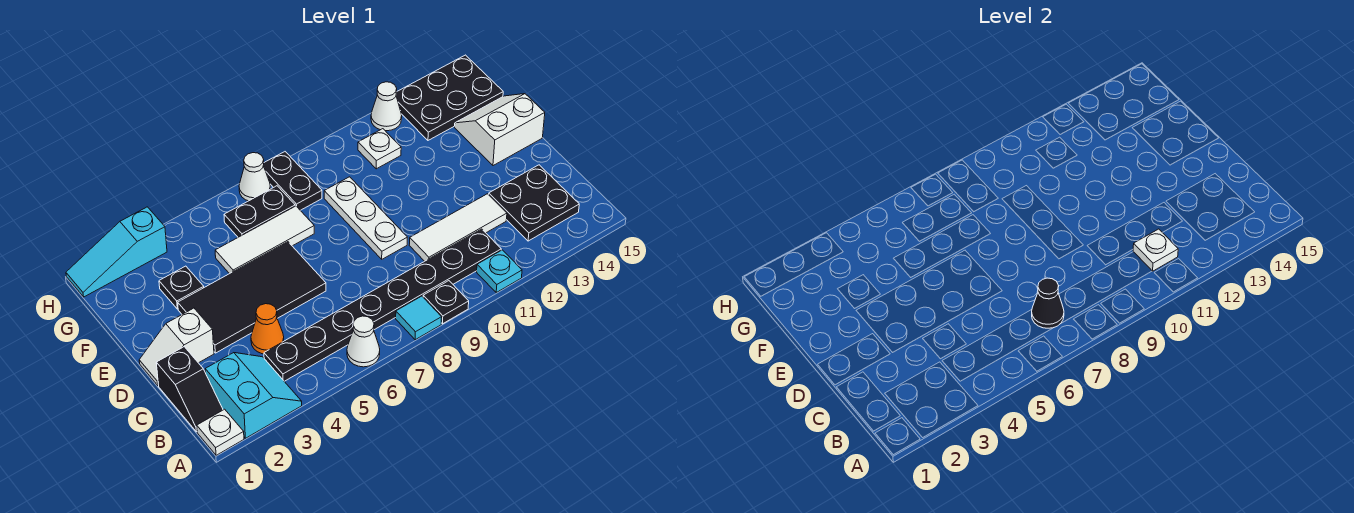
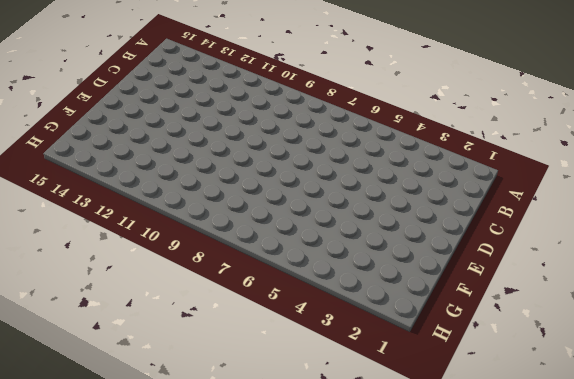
none -> white plate A1 level 1
none -> cyan slope A2:B3 level 1 top 2
none -> white cone A6 level 1

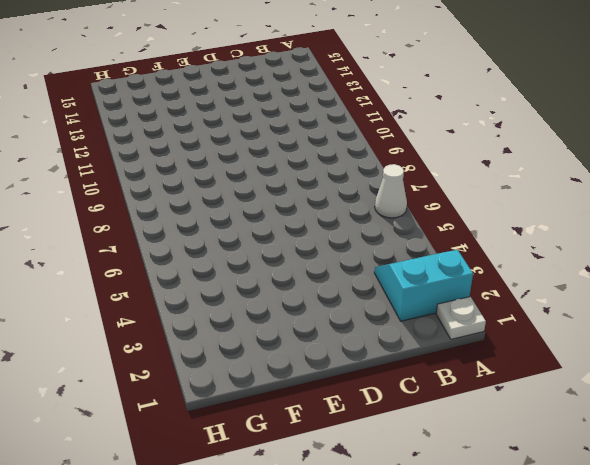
none -> cyan tile A8 level 1
none -> black plate A9 level 1
none -> cyan plate A11 level 1

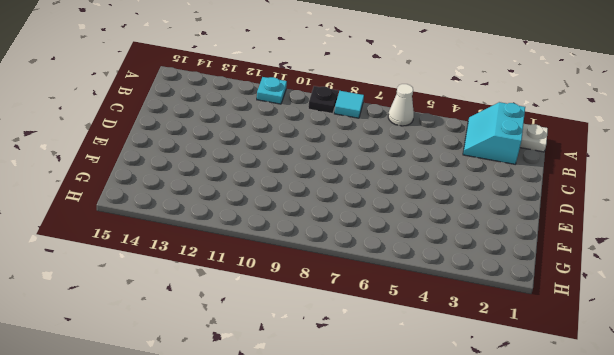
none -> black slope B1:C1 level 1 top C
none -> black plate B4:B11 level 1
none -> black plate B13:C14 level 1

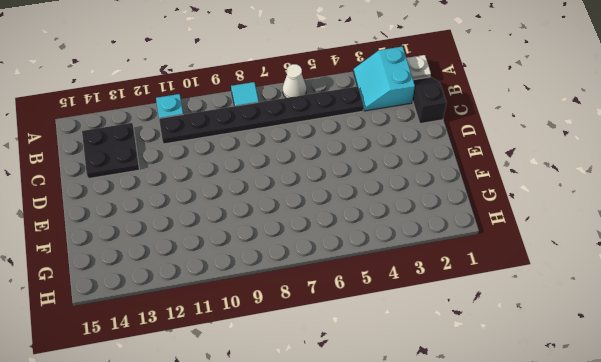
none -> black plate A9 level 1
none -> orange cone C4 level 1
none -> white tile C10:C12 level 1

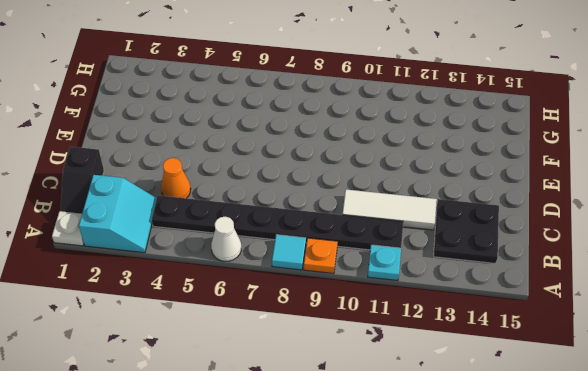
orange plate A9 level 1 -> black plate A9 level 1
none -> white slope D1:D2 level 1 top 2
none -> black tile D3:E6 level 1
none -> white plate D9:F9 level 1

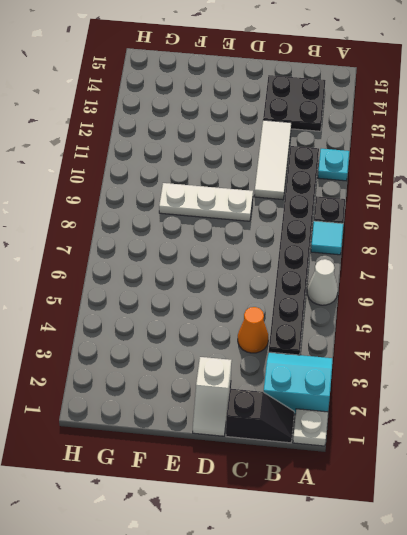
none -> black tile D3:E6 level 1
none -> white slope E14:F15 level 1 top E
none -> black plate F3 level 1

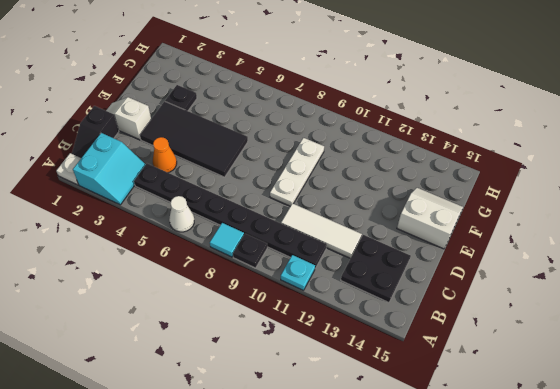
none -> white tile F5:F7 level 1
none -> black plate G6:G7 level 1
none -> black plate G8:H8 level 1

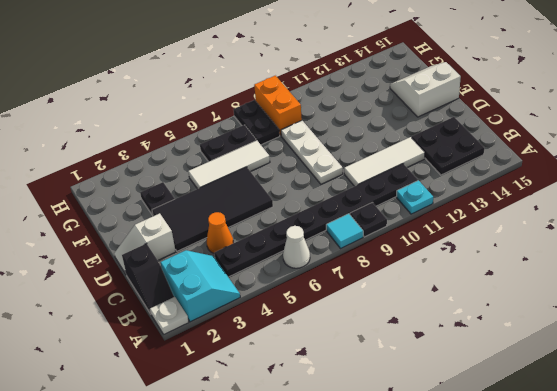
orange brick G9:H9 level 1 -> none
none -> white plate G11 level 1
none -> black plate G13:H15 level 1
none -> cyan slope H1:H3 level 1 top 3

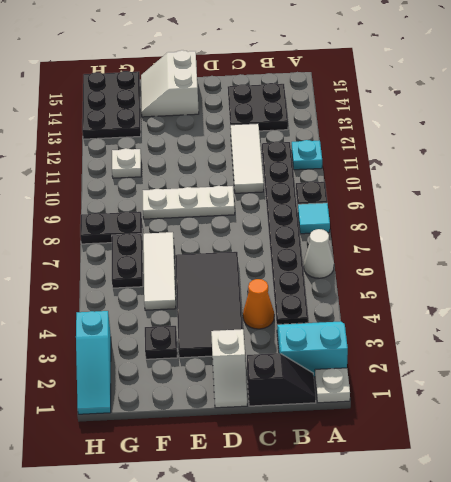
none -> white cone H7 level 1
none -> white cone H12 level 1
none -> black cone B7 level 2

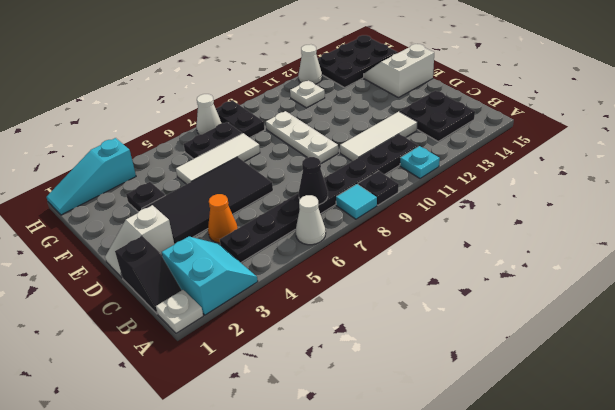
none -> white plate B11 level 2

